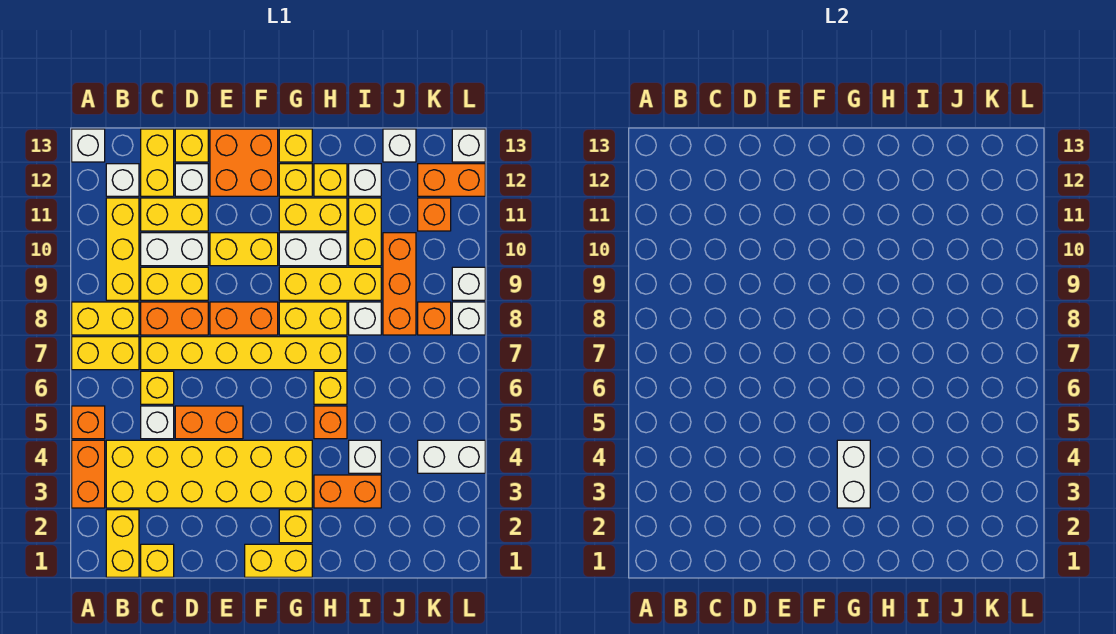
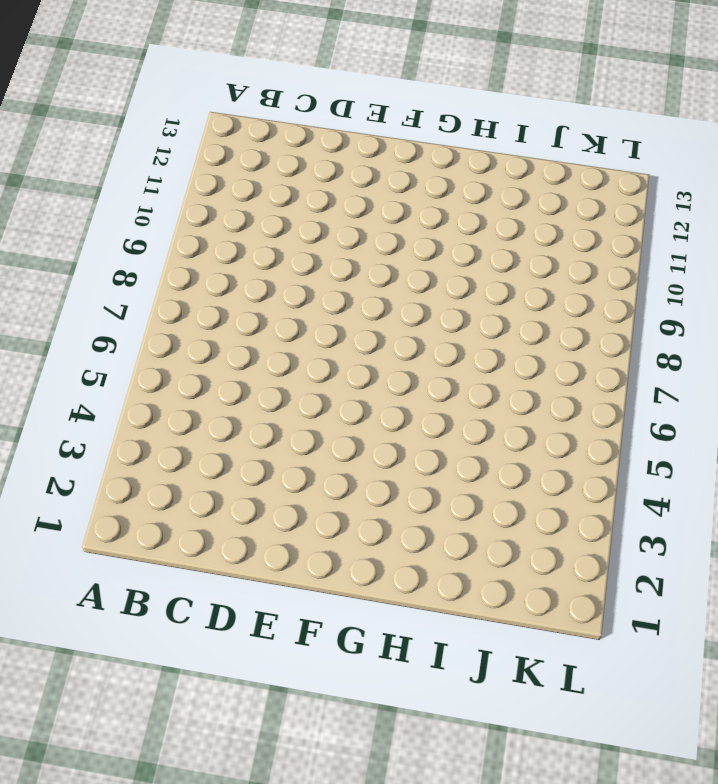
none -> orange brick A3:A4 level 1
none -> orange brick A5 level 1
none -> yellow brick A7:B7 level 1
none -> yellow brick A8:B8 level 1

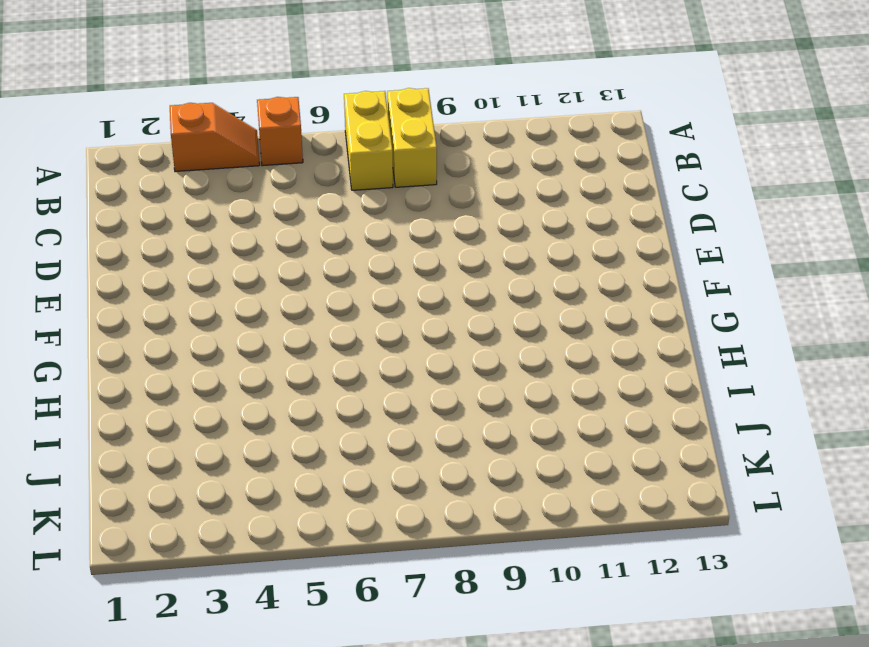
orange slope A3:A4 level 1 top 3 -> orange brick A3:A4 level 1
none -> white brick A13 level 1
none -> yellow brick B1:B2 level 1
none -> yellow brick B3:G4 level 1
none -> yellow brick B9:B11 level 1

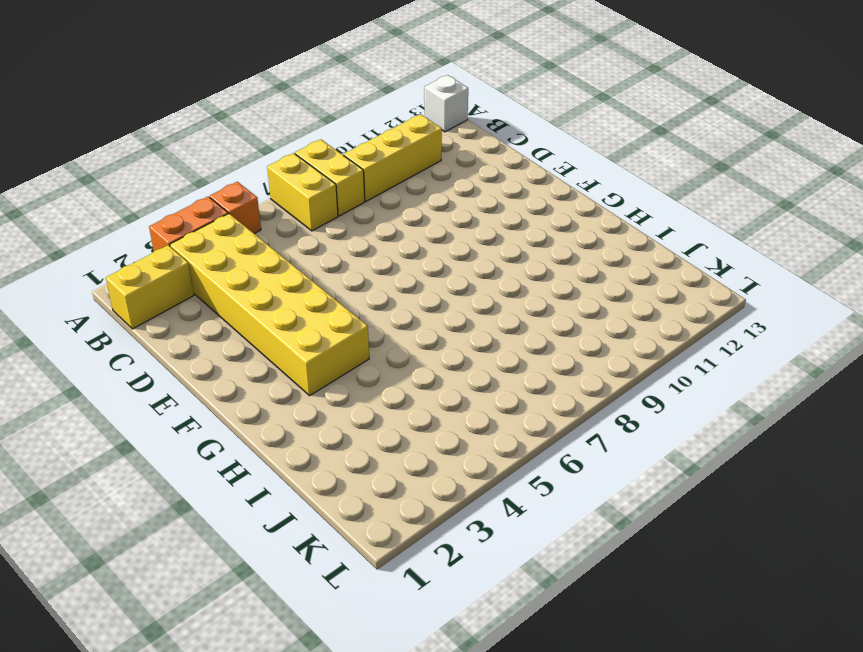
none -> white brick B12 level 1
none -> yellow brick C1 level 1
none -> white brick C5 level 1
none -> yellow brick C6 level 1

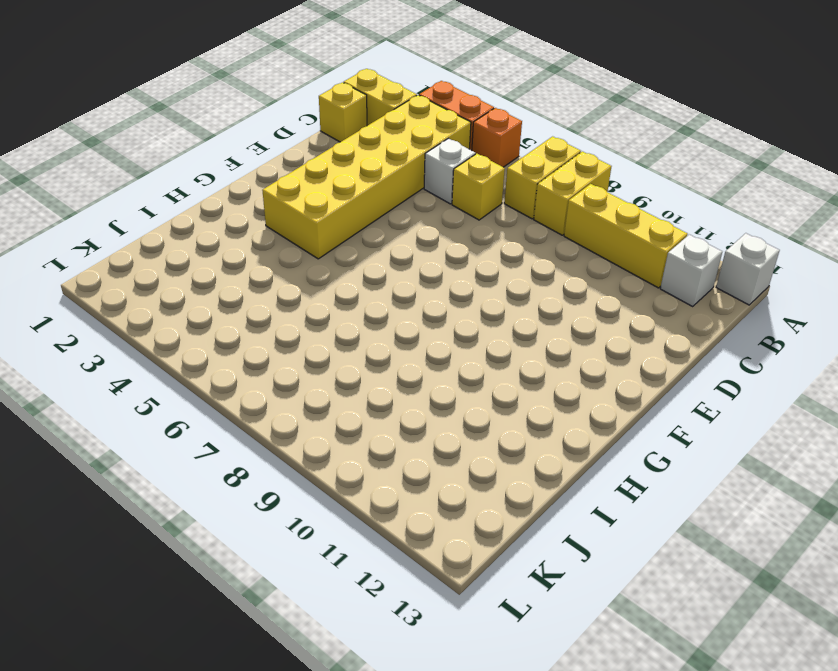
none -> yellow brick C7:H7 level 1
none -> orange brick C8:D8 level 1
none -> yellow brick C9:D9 level 1
none -> white brick C10:D10 level 1

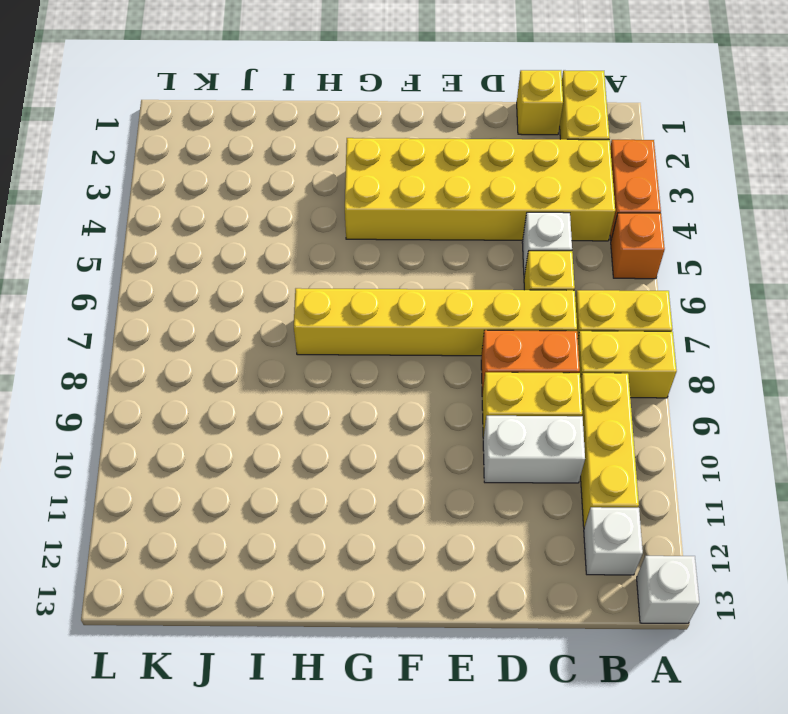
none -> yellow brick C11:D11 level 1
none -> yellow brick C12:C13 level 1
none -> orange brick D5:E5 level 1
none -> white brick D12 level 1

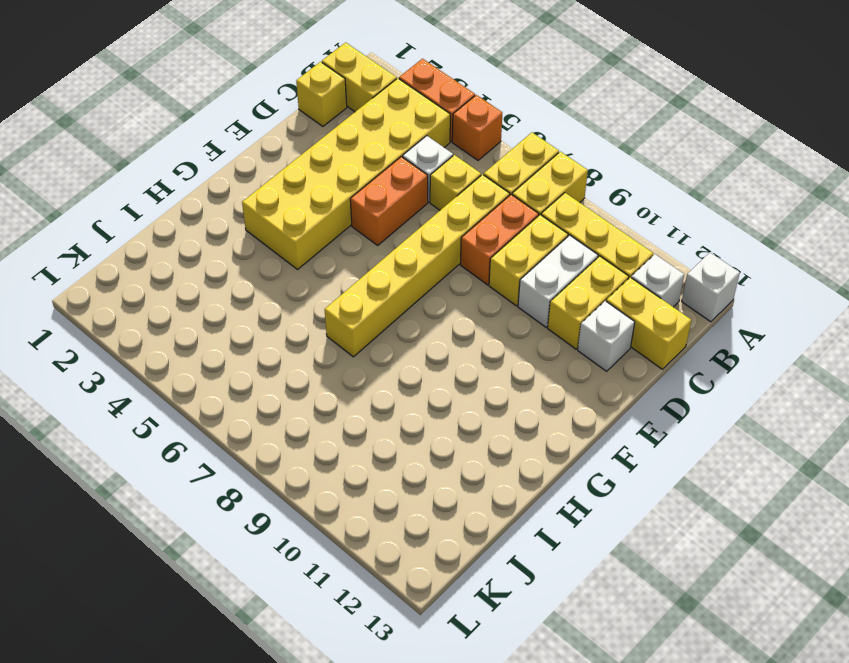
none -> yellow brick D13 level 1
none -> orange brick E8:F8 level 1
none -> yellow brick E10:F10 level 1
none -> orange brick E12:F13 level 1

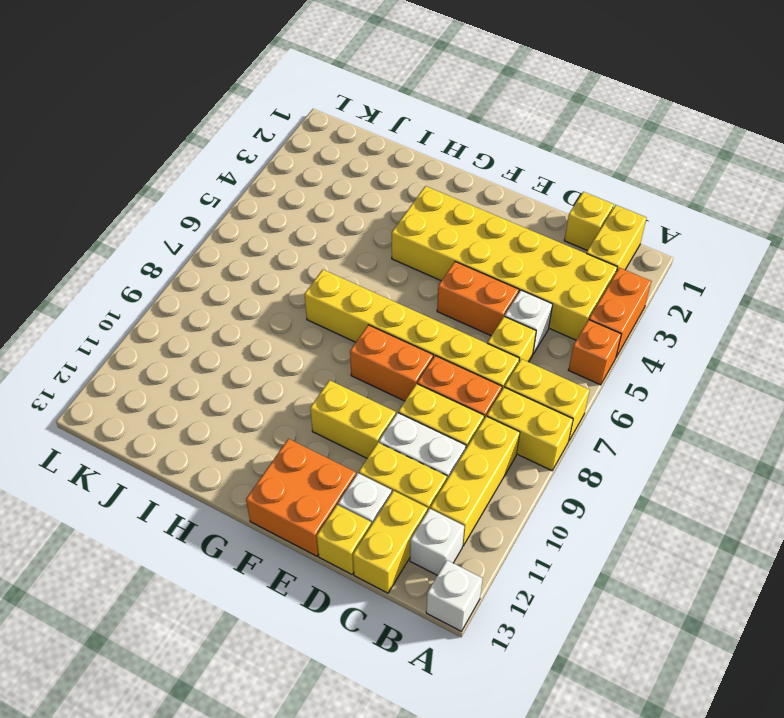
none -> yellow brick F1:G1 level 1
none -> yellow brick G2 level 1
none -> yellow brick G8:H8 level 1
none -> yellow brick G9:I9 level 1

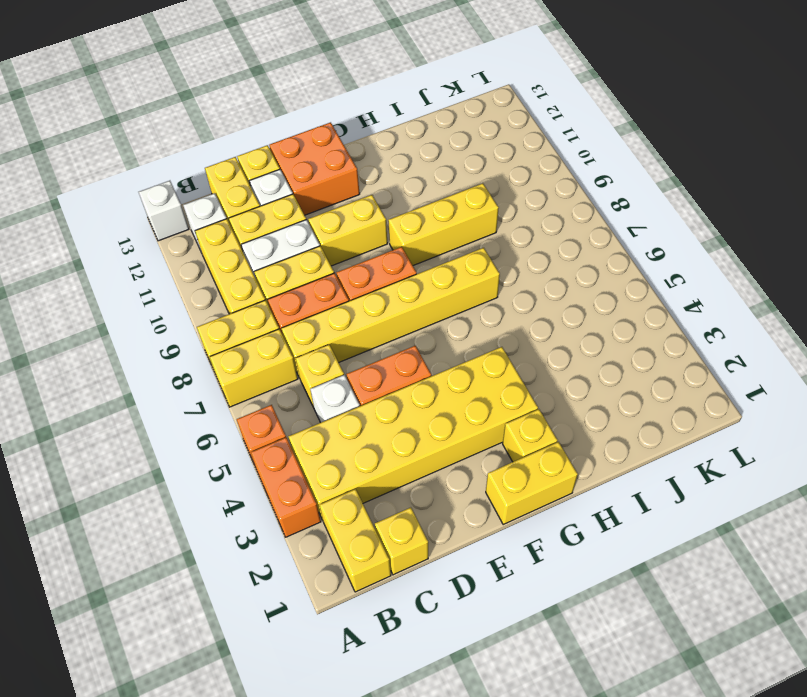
none -> yellow brick G8:H8 level 1
none -> white brick G10:H10 level 1
none -> yellow brick G11:H11 level 1
none -> yellow brick G12 level 1

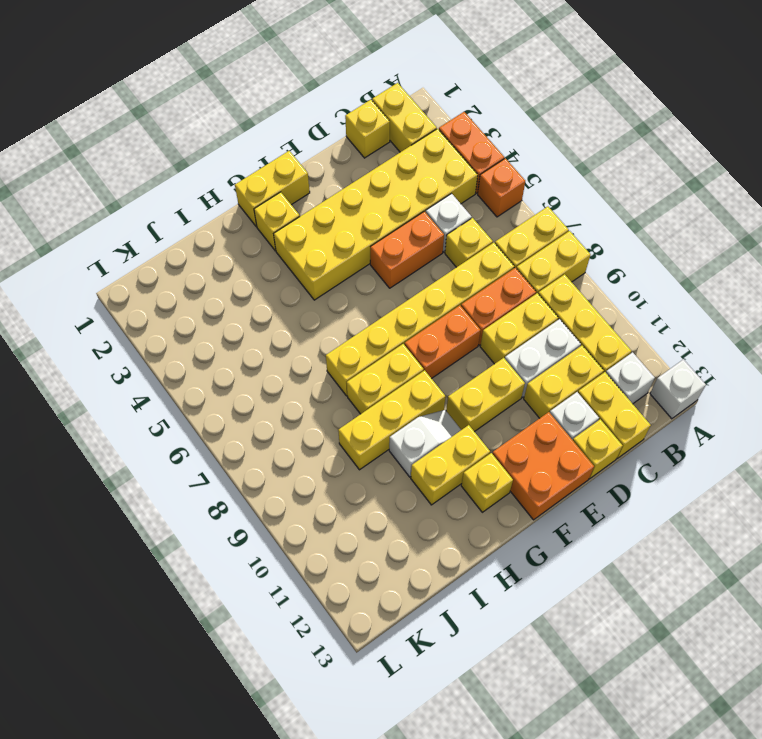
white slope G10:H10 level 1 top H -> white brick G10:H10 level 1
none -> yellow brick G13 level 1
none -> orange brick H3:I3 level 1
none -> orange brick H5 level 1
none -> yellow brick H6 level 1

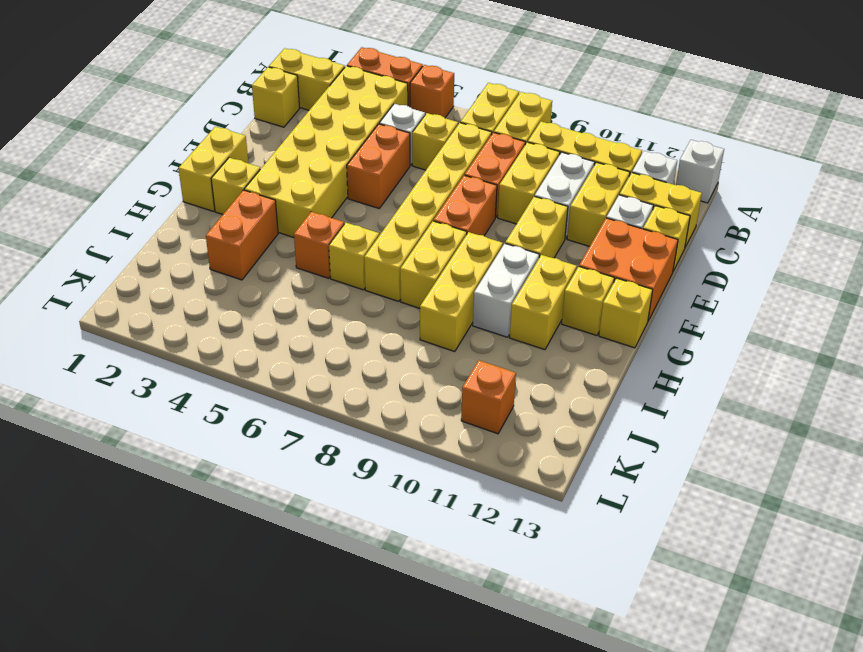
none -> yellow brick H12 level 1
none -> white brick I4 level 1
none -> white brick I8 level 1
none -> yellow brick I10:I11 level 1

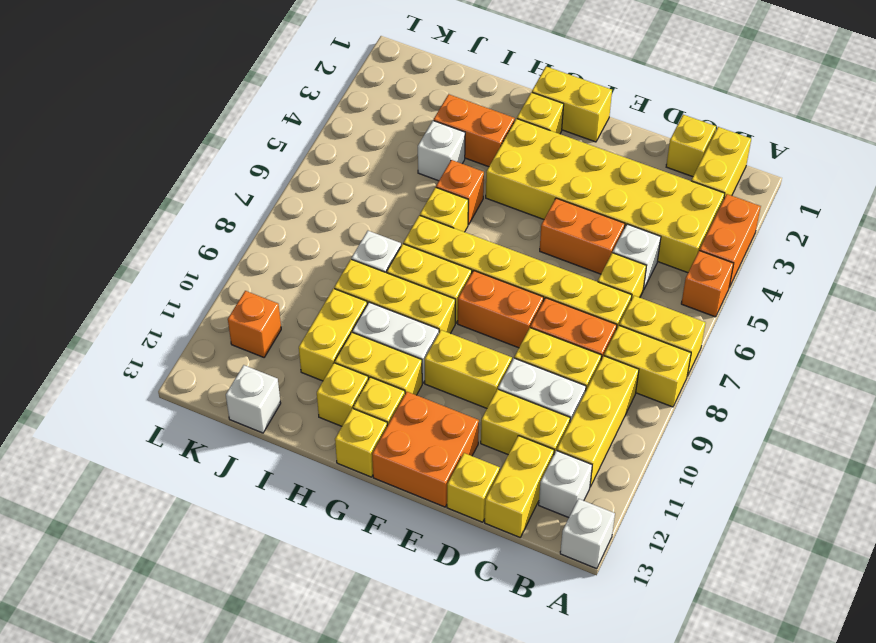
none -> white brick D12 level 1
none -> white brick I12 level 1
none -> orange brick J8:J10 level 1
none -> white brick K4:L4 level 1

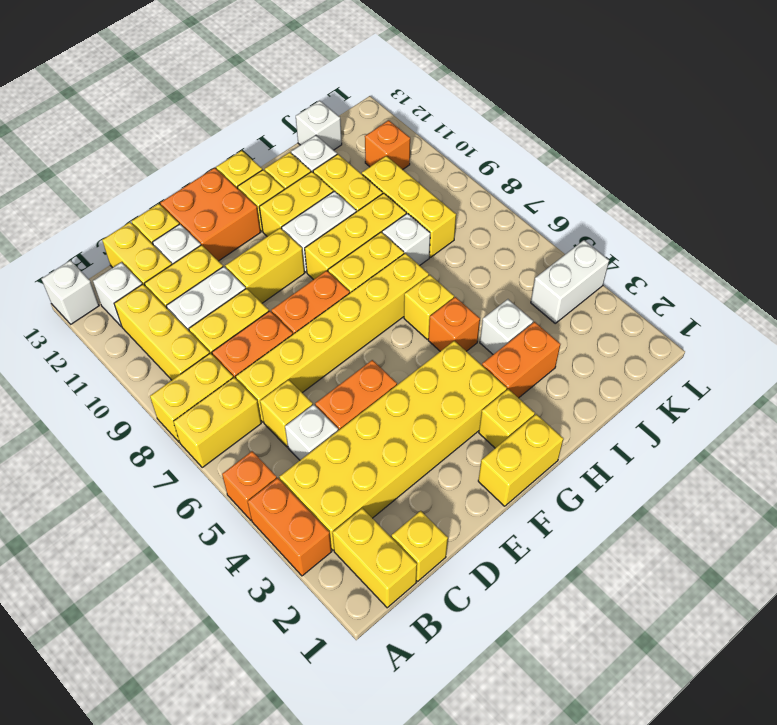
yellow brick J8:J10 level 1 -> orange brick J8:J10 level 1
none -> orange brick K8 level 1
none -> orange brick K12:L12 level 1
none -> white brick L8 level 1
none -> white brick L9 level 1

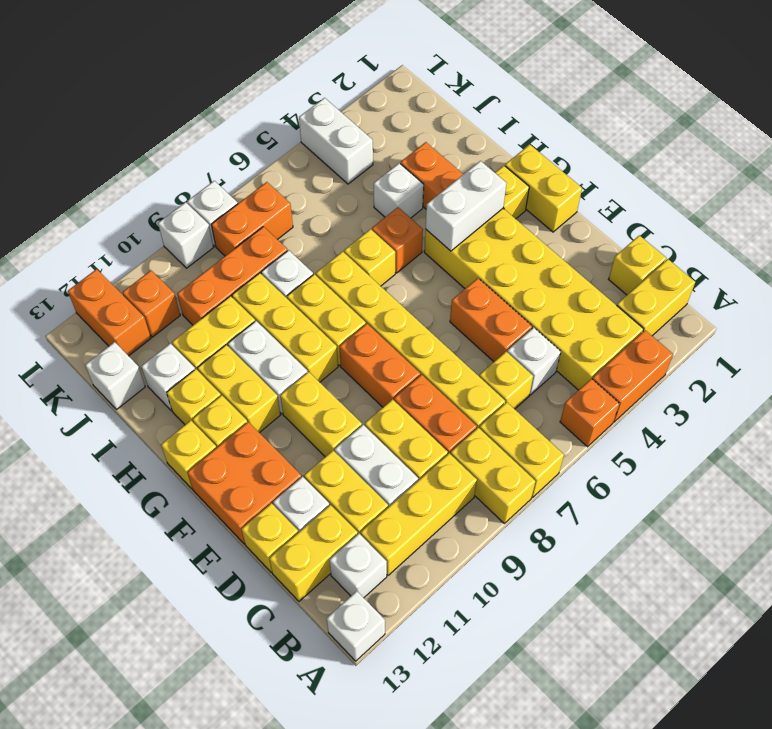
orange brick K7:K8 level 1 -> orange brick K8 level 1
none -> white brick L13 level 1

